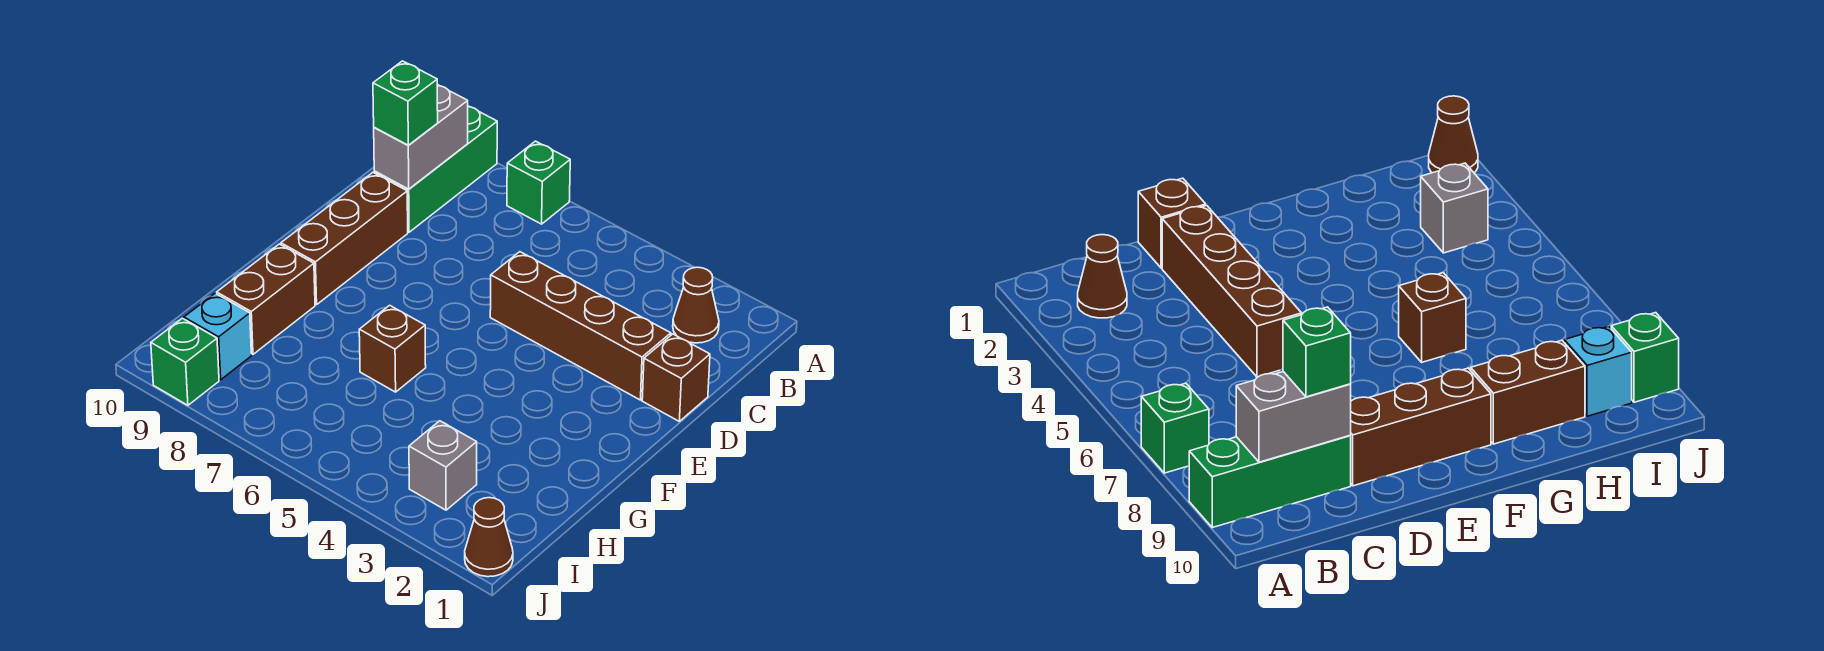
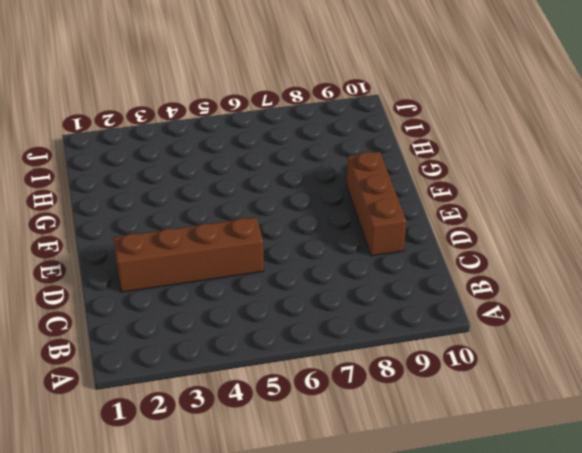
none -> green brick A7 level 1
none -> green brick A9:C9 level 1
none -> brown cone B2 level 1

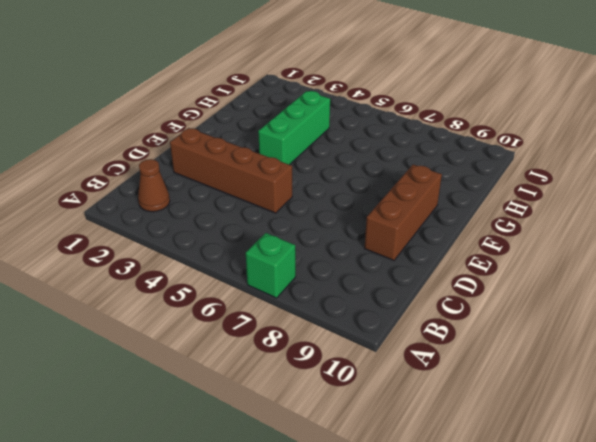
green brick F4:H4 level 1 -> green brick A9:C9 level 1
none -> brown brick D1 level 1
none -> brown brick G6 level 1
none -> brown brick G9:H9 level 1

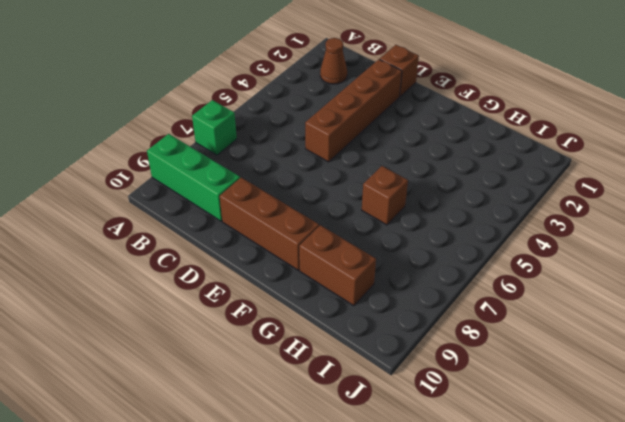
none -> grey brick I3 level 1
none -> cyan brick I9 level 1
none -> brown cone J1 level 1

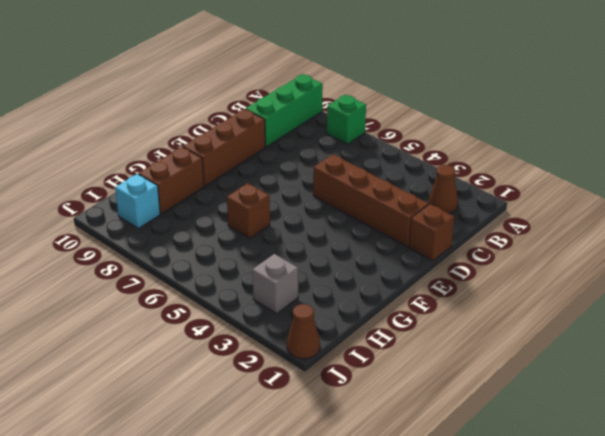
none -> green brick J9 level 1
none -> grey brick B9:C9 level 2
none -> green brick C9 level 3

